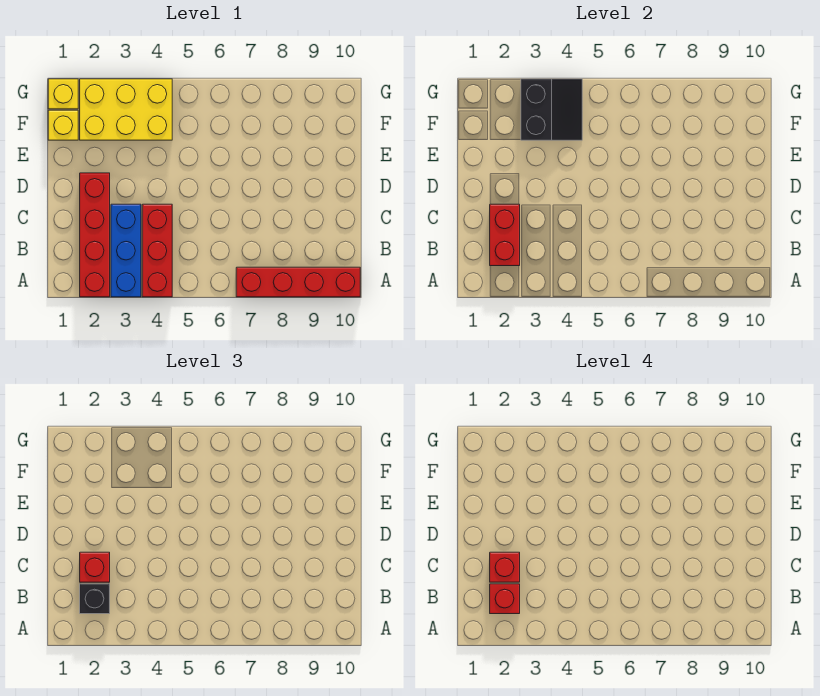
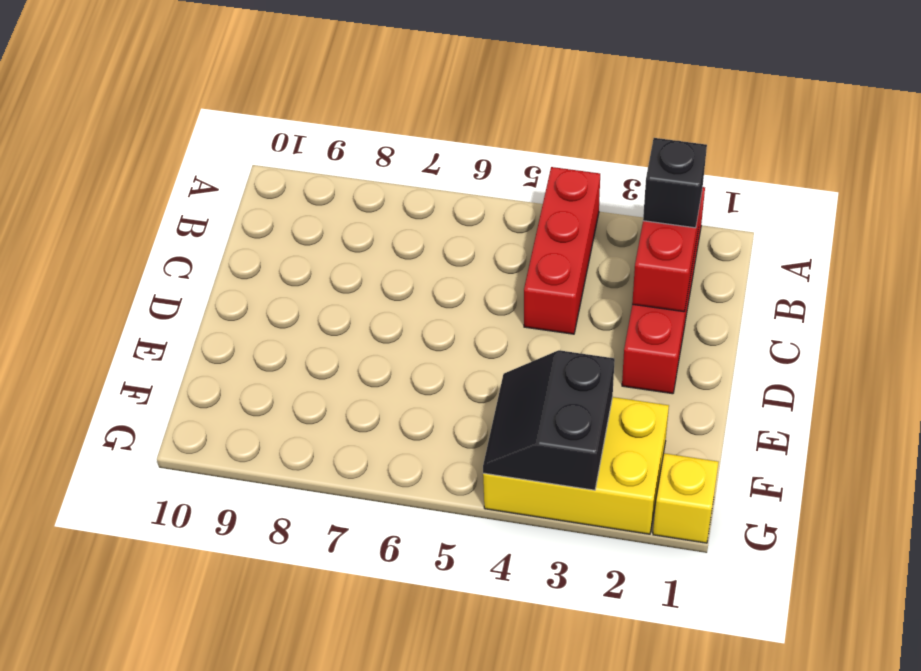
none -> blue brick A3:C3 level 1
none -> red brick A7:A10 level 1
none -> yellow brick F1 level 1

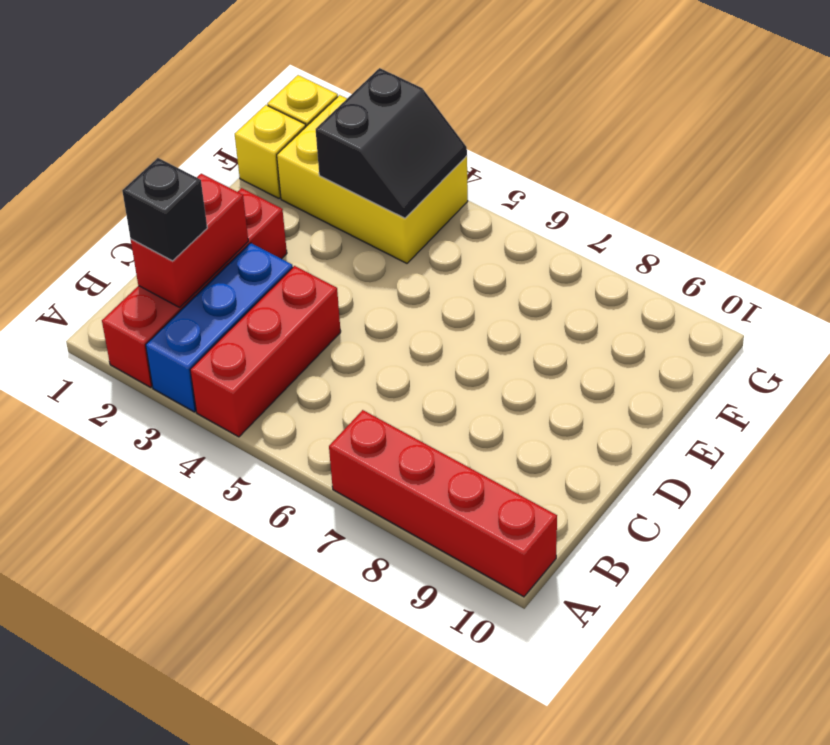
none -> red brick C2 level 3
none -> red brick B2 level 4
none -> red brick C2 level 4

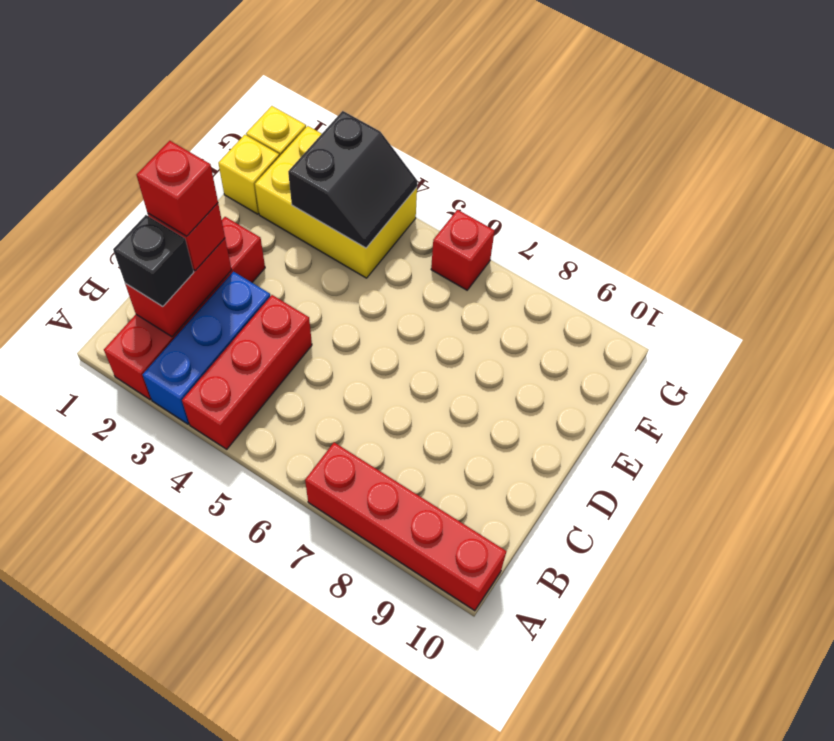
red brick G6 level 1 -> red brick B2 level 4

